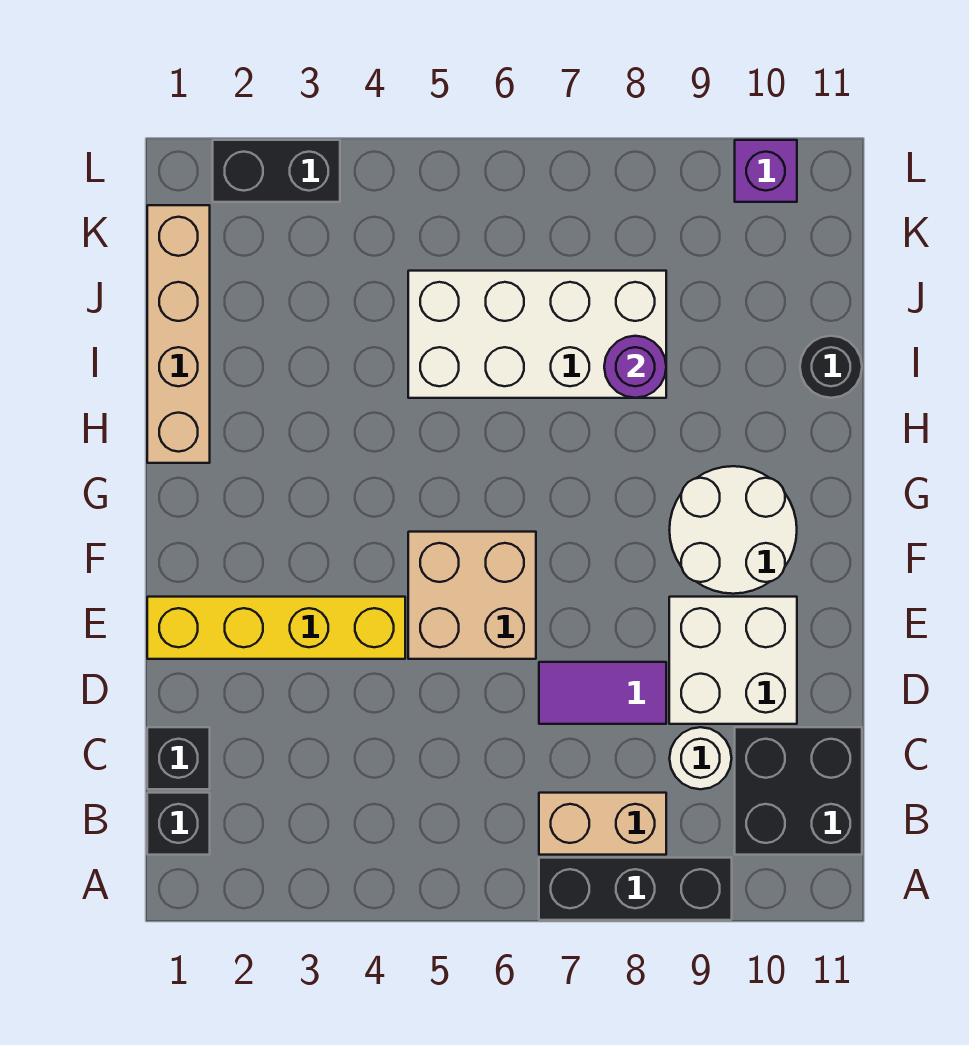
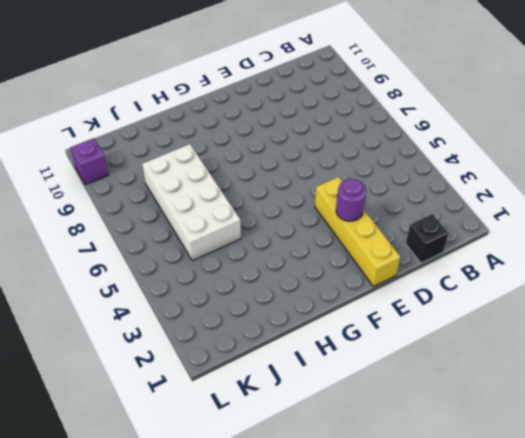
purple round brick E3 level 2 -> purple round brick I8 level 2
none -> black brick A7:A9 level 1
none -> black brick B1 level 1
none -> tan brick B7:B8 level 1

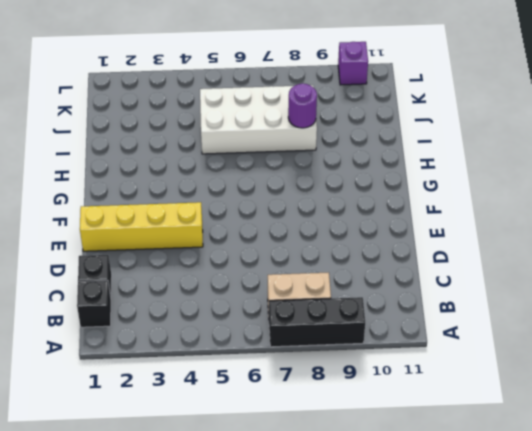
none -> black brick B10:C11 level 1
none -> white round brick C9 level 1
none -> purple tile D7:D8 level 1

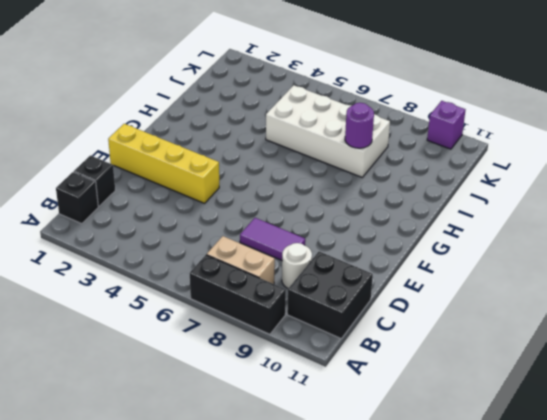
none -> white brick D9:E10 level 1
none -> tan brick E5:F6 level 1
none -> white round brick F9:G10 level 1

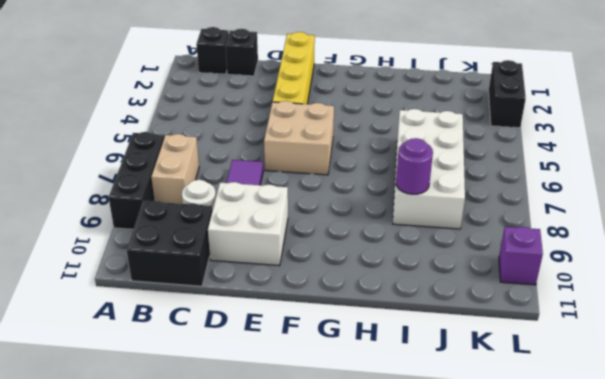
none -> white round brick F9:G10 level 1
none -> tan brick H1:K1 level 1
none -> black round brick I11 level 1

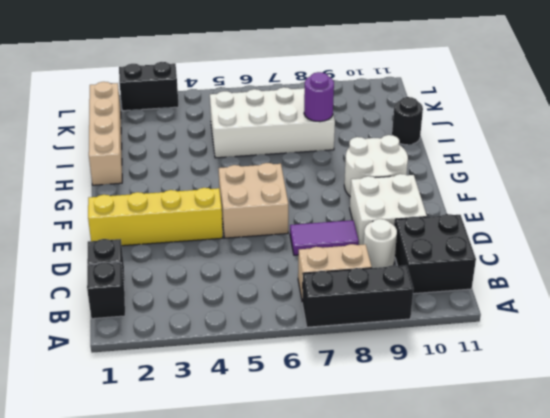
none -> purple brick L10 level 1

